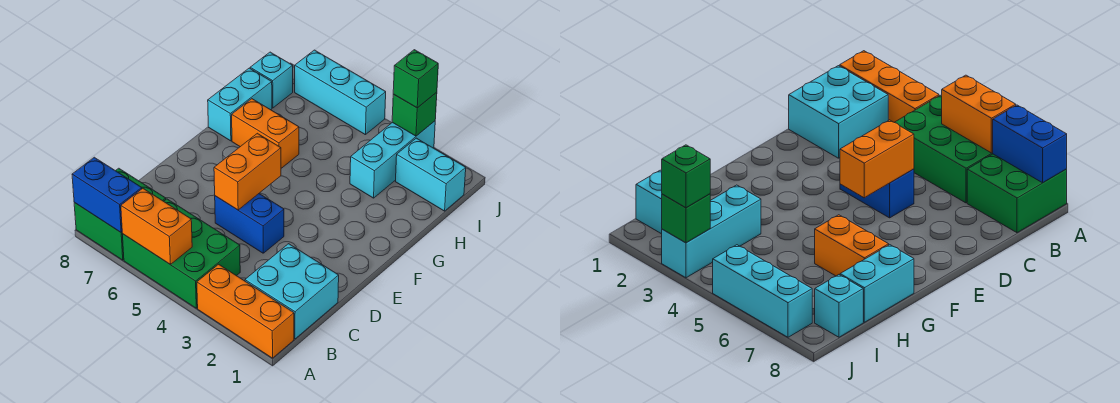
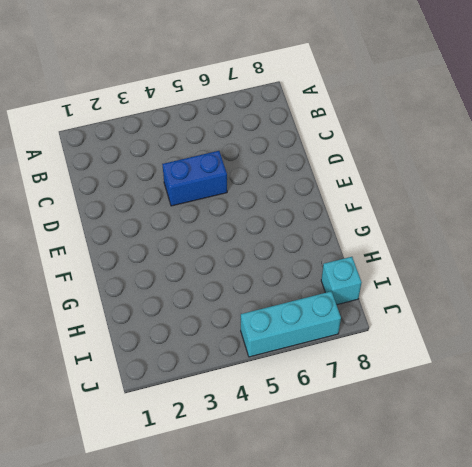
none -> orange brick A1:A3 level 1
none -> green brick A4:B6 level 1
none -> green brick A7:B8 level 1

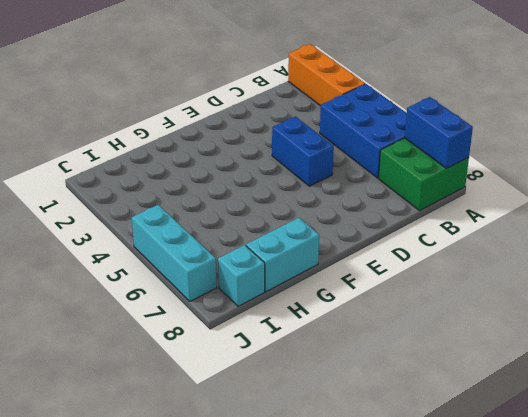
blue brick A4:B6 level 1 -> green brick A4:B6 level 1
none -> cyan brick B1:C2 level 1
none -> orange brick G6:G7 level 1
none -> cyan brick H3:J3 level 1

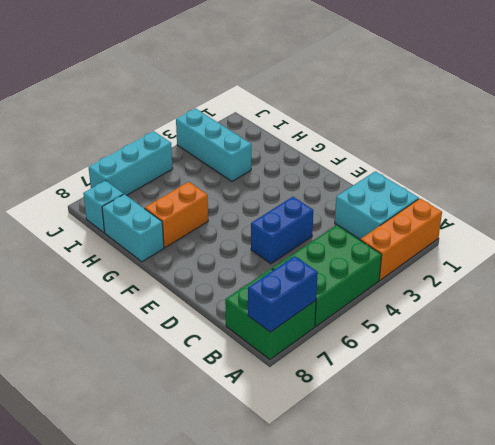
none -> cyan brick I1:I2 level 1
none -> orange brick A5:A6 level 2
none -> orange brick D5:E5 level 2

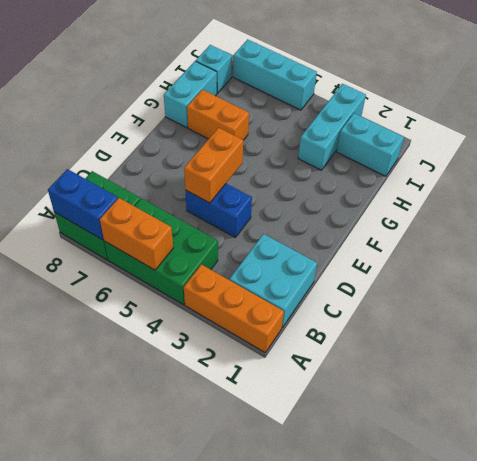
none -> green brick J3 level 2
none -> green brick J3 level 3

